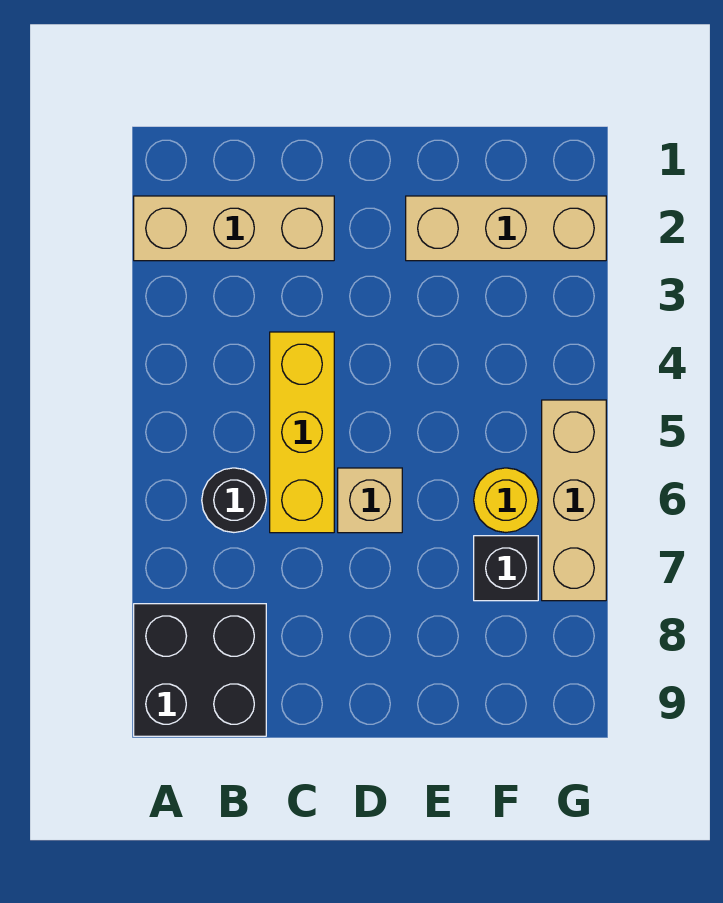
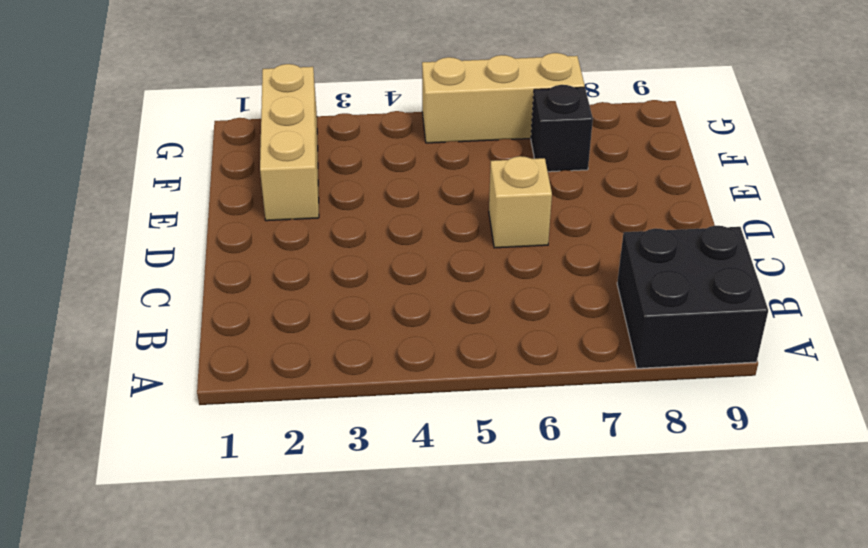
none -> tan brick A2:C2 level 1
none -> black round brick B6 level 1

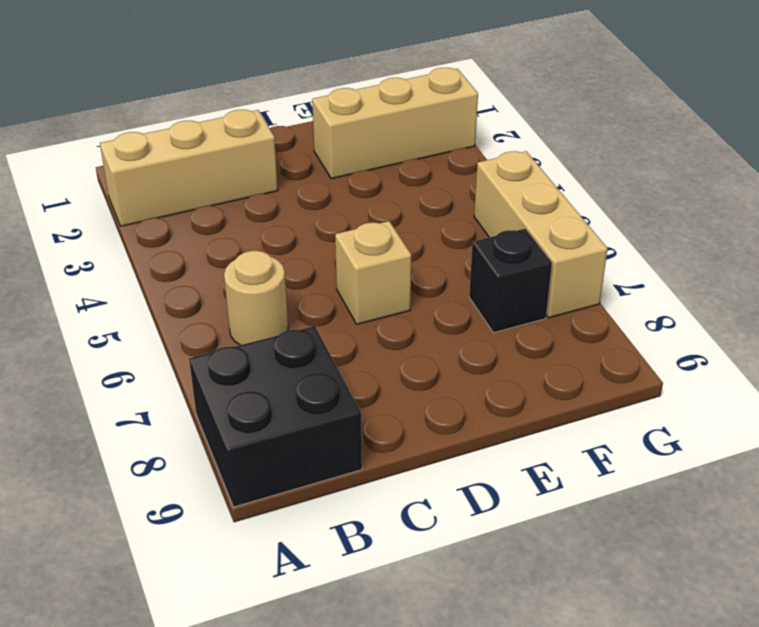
tan round brick B6 level 1 -> black round brick B6 level 1
none -> yellow brick C4:C6 level 1
none -> yellow round brick F6 level 1

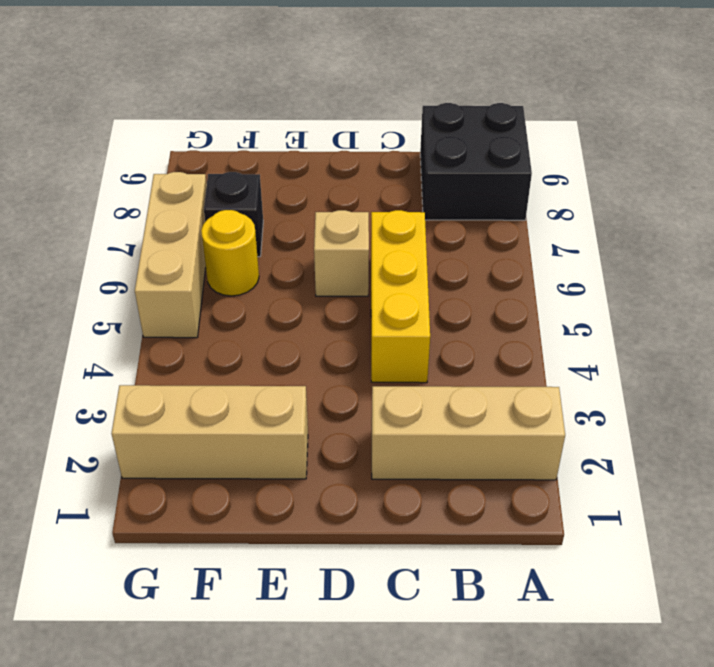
none -> black round brick B6 level 1

